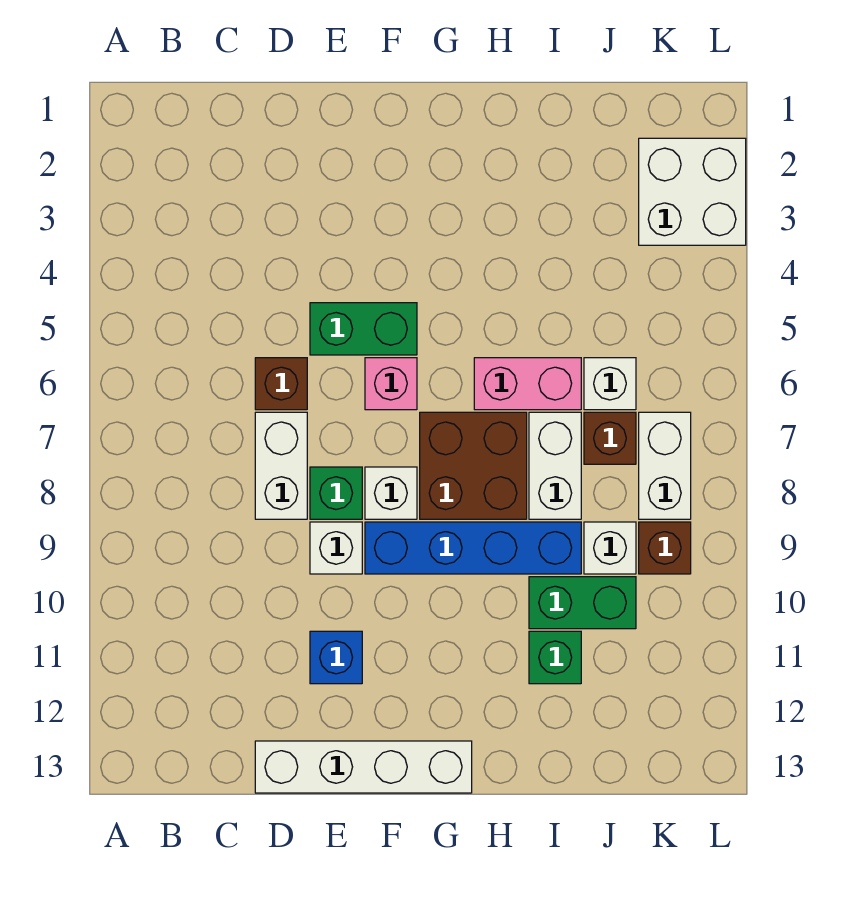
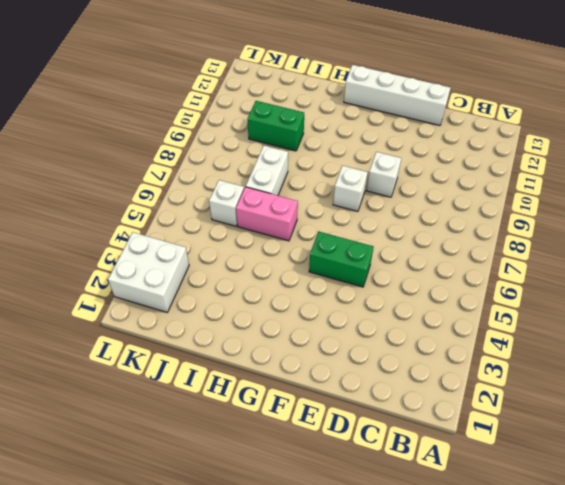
none -> brown brick D6 level 1
none -> white brick D7:D8 level 1
none -> green brick E8 level 1

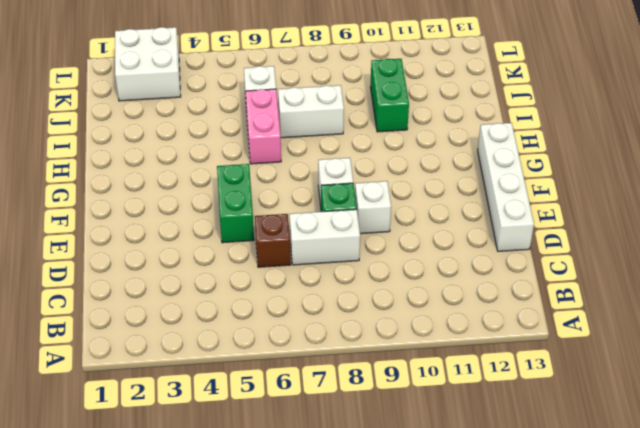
none -> blue brick E11 level 1
none -> pink brick F6 level 1
none -> blue brick F9:I9 level 1

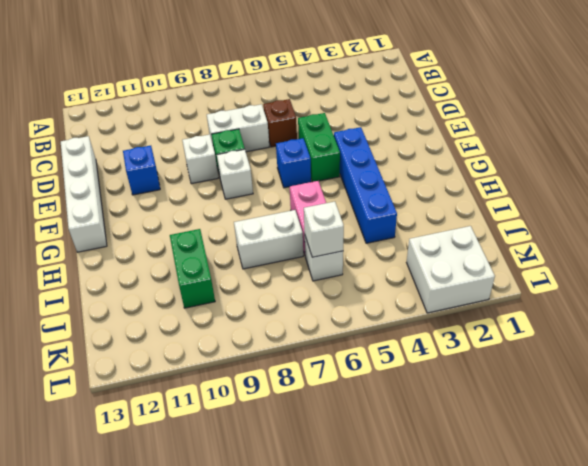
blue brick F4:I4 level 1 -> blue brick F9:I9 level 1
blue brick F6 level 1 -> pink brick F6 level 1
white brick J6 level 2 -> white brick J9 level 1
none -> brown brick G7:H8 level 1
none -> green brick I11 level 1
none -> brown brick J7 level 1

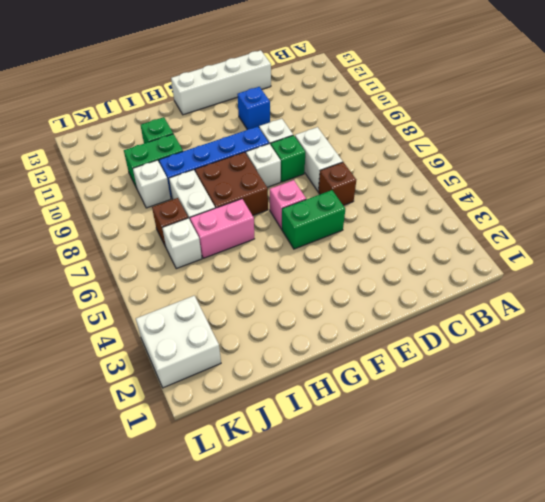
none -> white brick K7:K8 level 1
none -> brown brick K9 level 1

